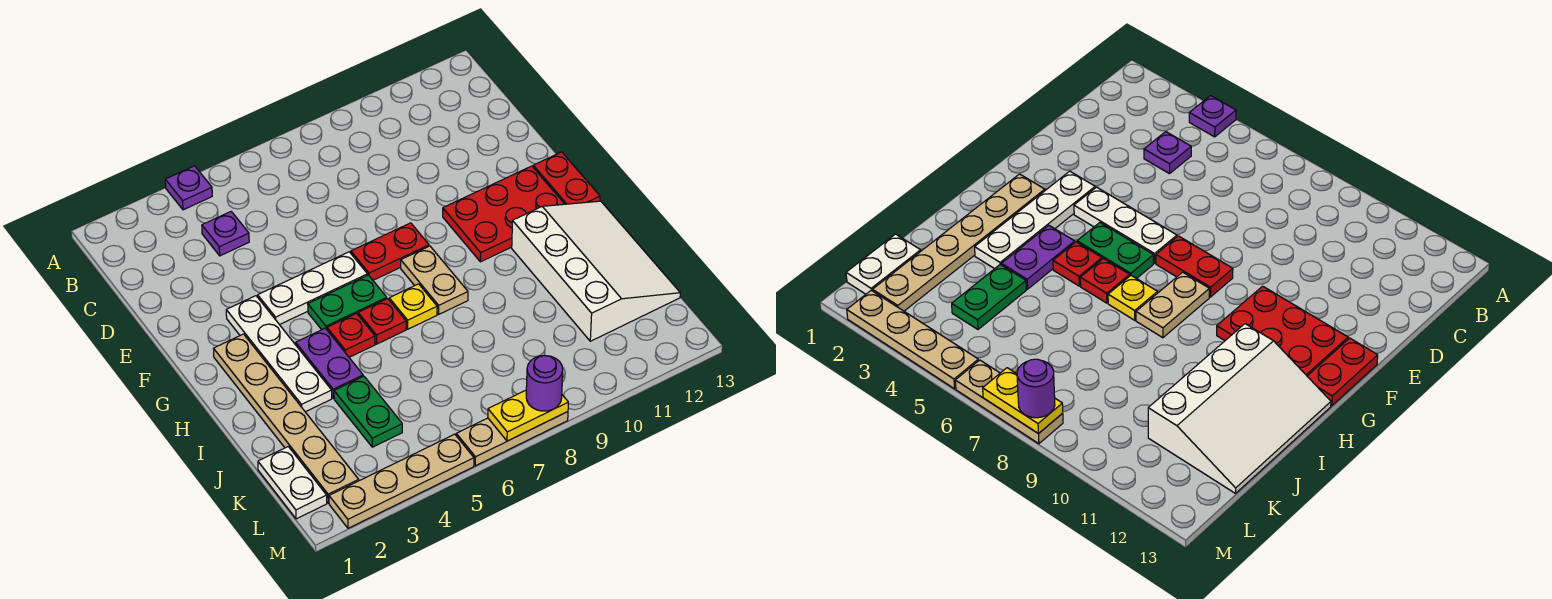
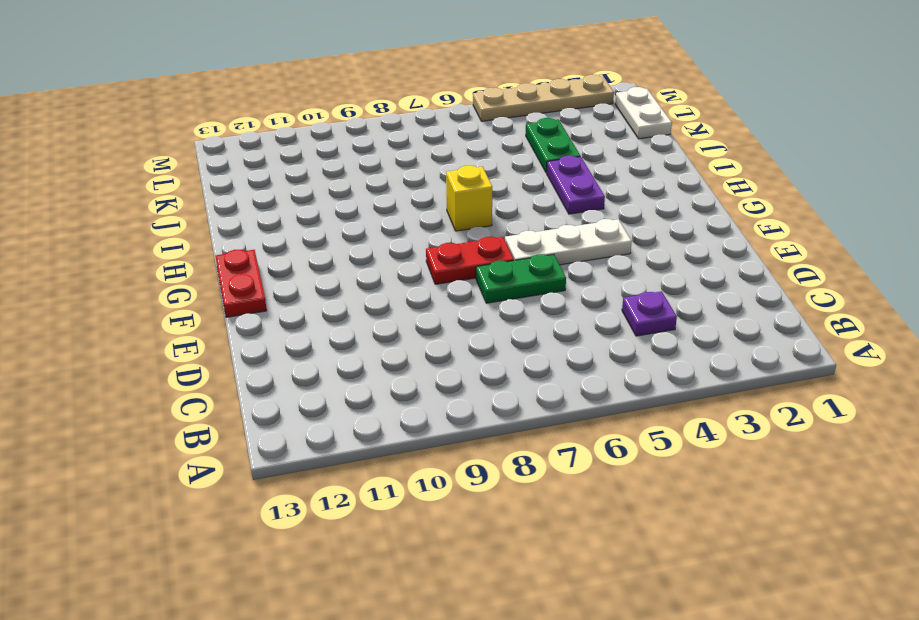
green plate E6:E7 level 1 -> green plate G5:G6 level 1
yellow brick H7 level 1 -> yellow plate H7 level 1
none -> purple plate A4 level 1
none -> white plate F3:I3 level 1
none -> red plate F10:G12 level 1

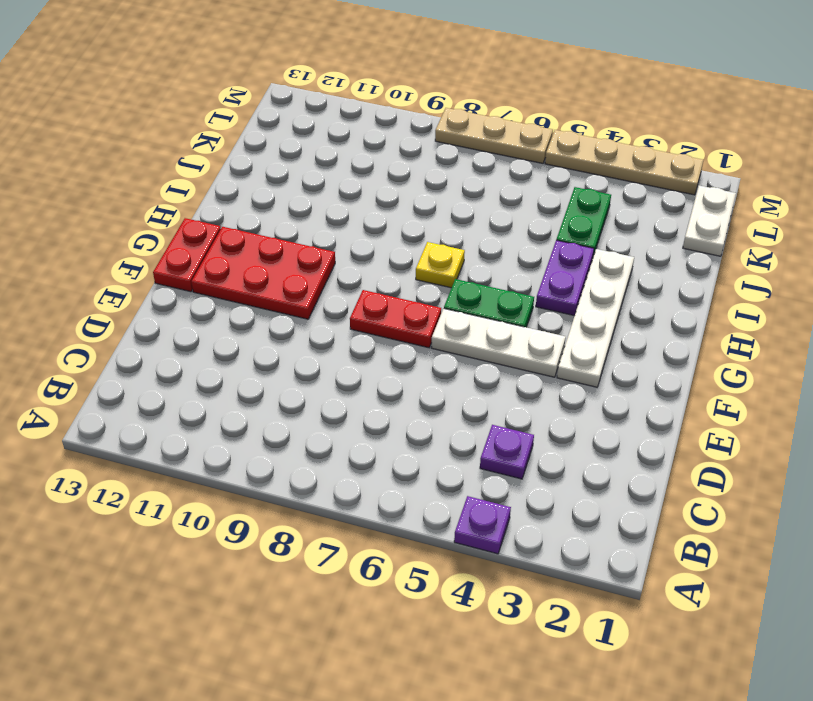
none -> tan plate G2:L2 level 1
none -> tan plate G8:H8 level 1
none -> red plate H5 level 1

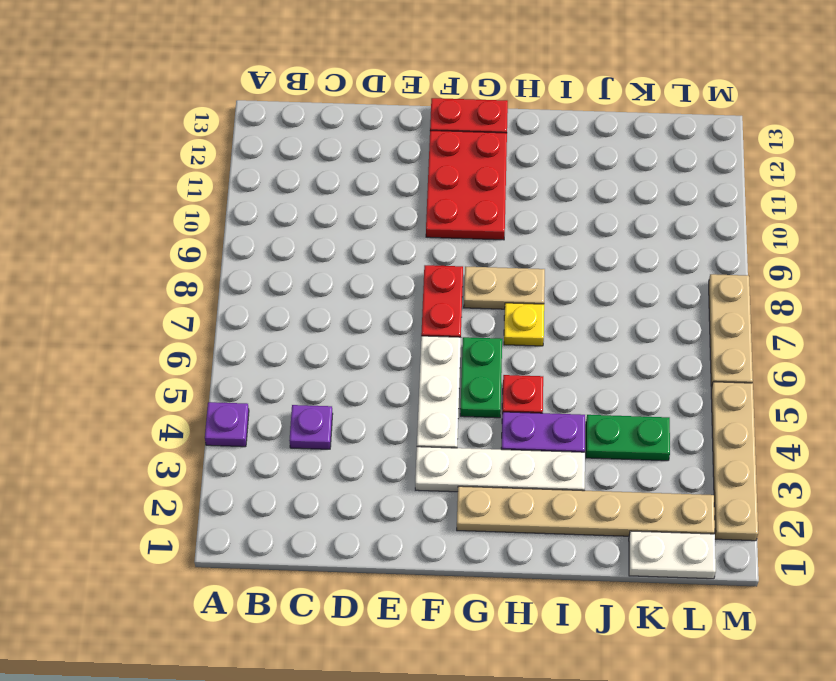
none -> red plate H6 level 1
none -> white slope H11:K13 level 1 top 11
none -> yellow plate M7:M8 level 2

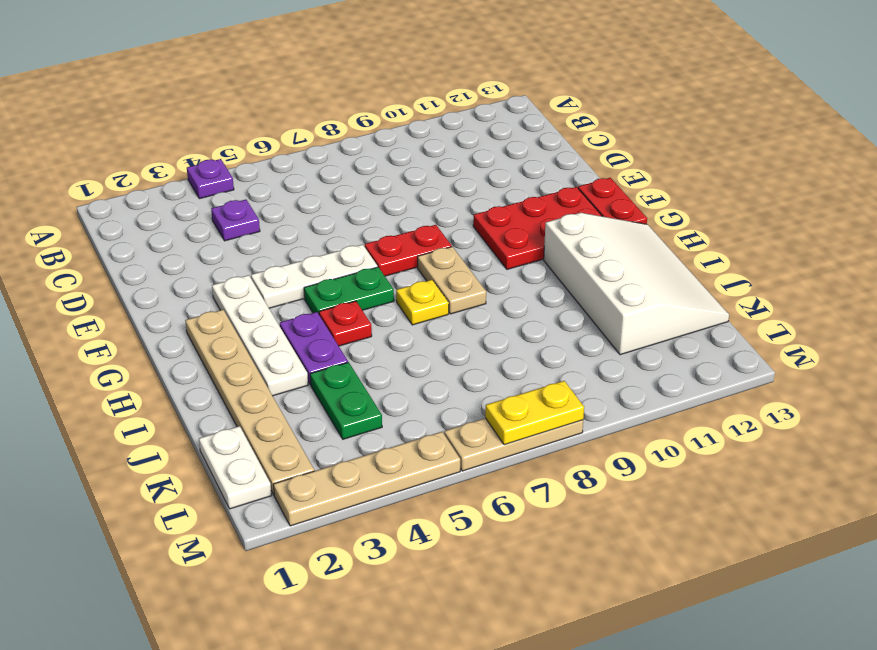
none -> red plate H6 level 1
none -> purple round brick M8 level 3

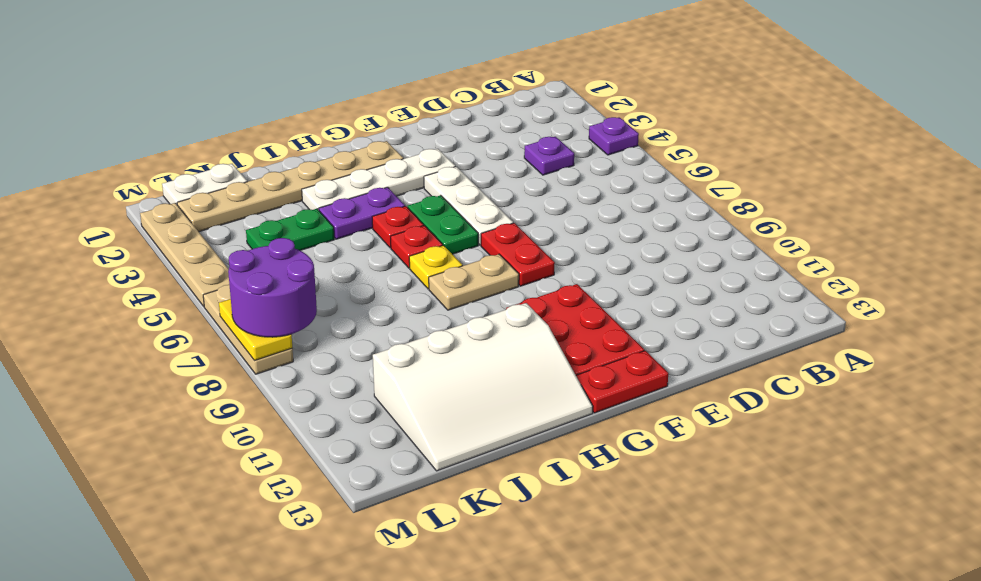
purple round brick L7:M8 level 3 -> purple round brick M8 level 3

